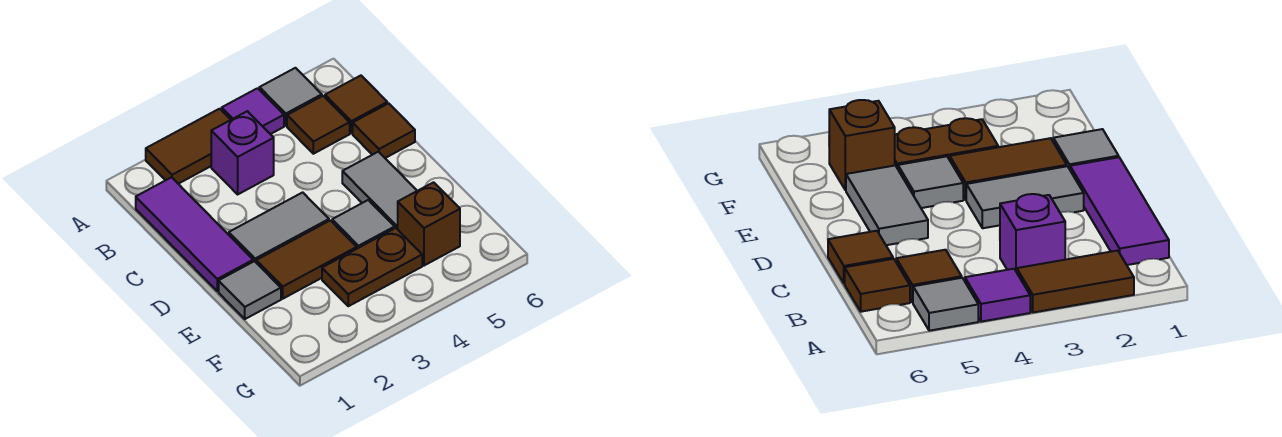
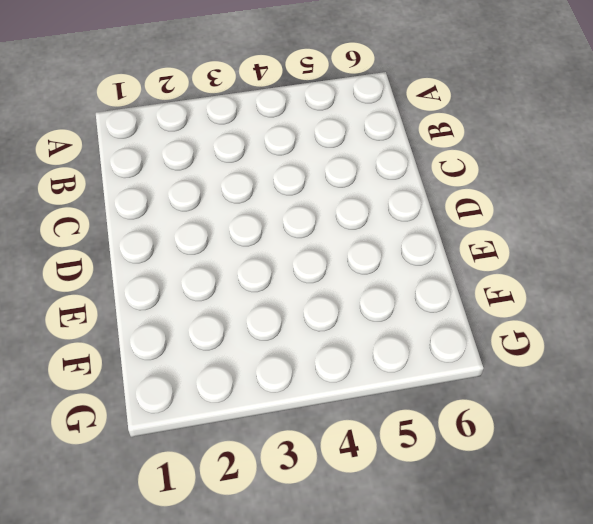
none -> brown tile A2:A3 level 1
none -> purple tile A4 level 1
none -> grey tile A5 level 1

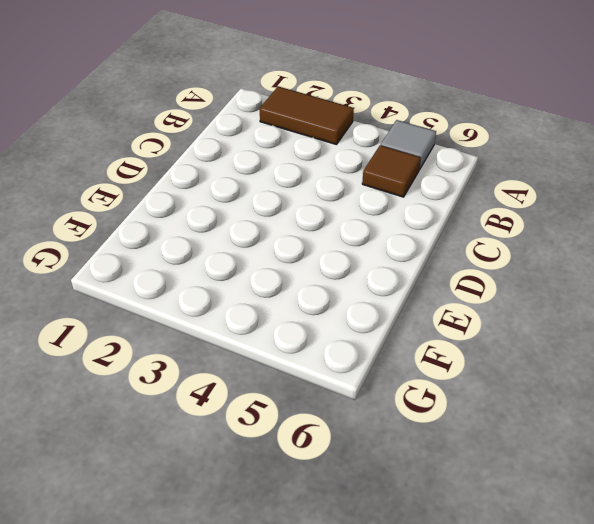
none -> purple tile A4 level 1
none -> purple tile B1:D1 level 1
none -> purple brick B3 level 1

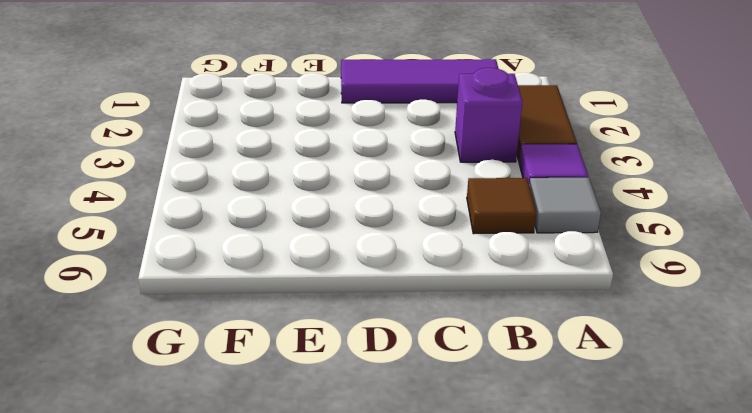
none -> brown tile B6 level 1
none -> brown tile C6 level 1
none -> grey tile D2:D3 level 1

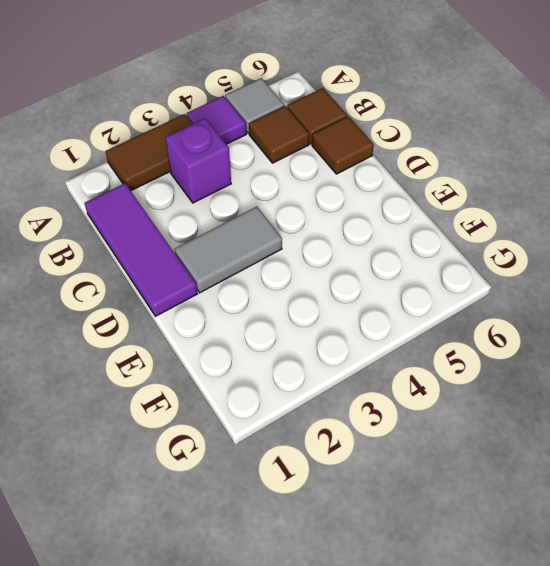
none -> grey tile D5:E5 level 1
none -> grey tile E1 level 1
none -> brown tile E2:E3 level 1

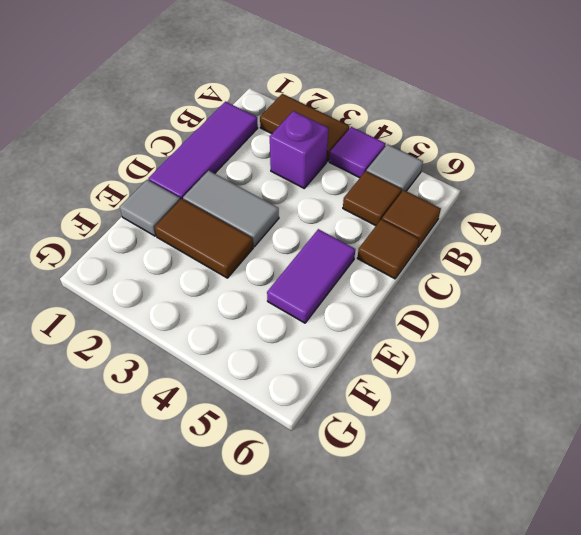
purple tile D5:E5 level 1 -> grey tile D5:E5 level 1
none -> grey tile E4 level 1
none -> brown plate F3:F4 level 1
none -> brown brick F5 level 1

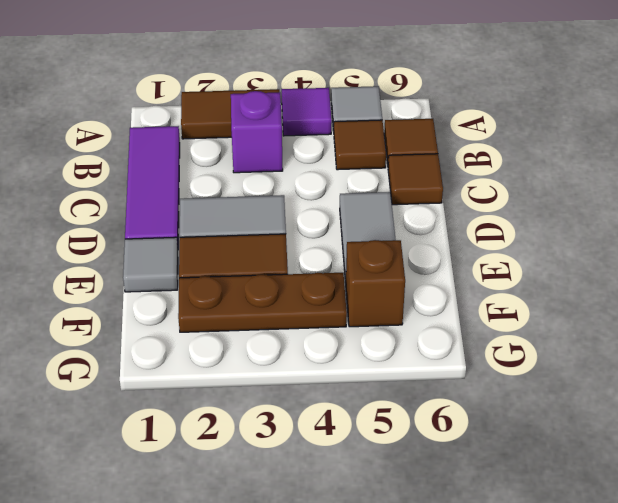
brown plate F2:F4 level 1 -> brown plate F3:F4 level 1
none -> grey tile E4 level 1

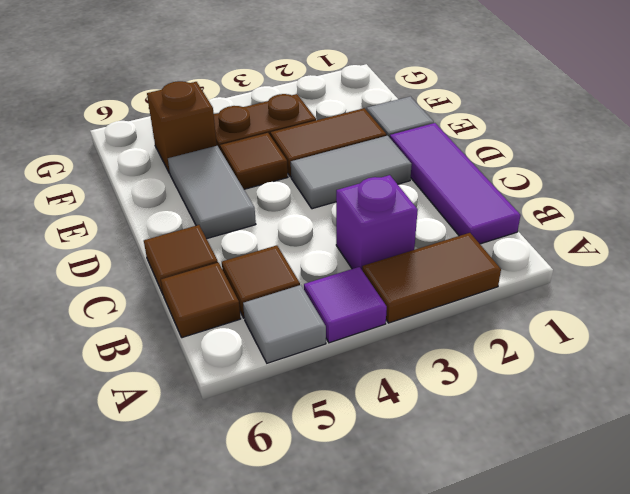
brown tile E4 level 1 -> grey tile E4 level 1

